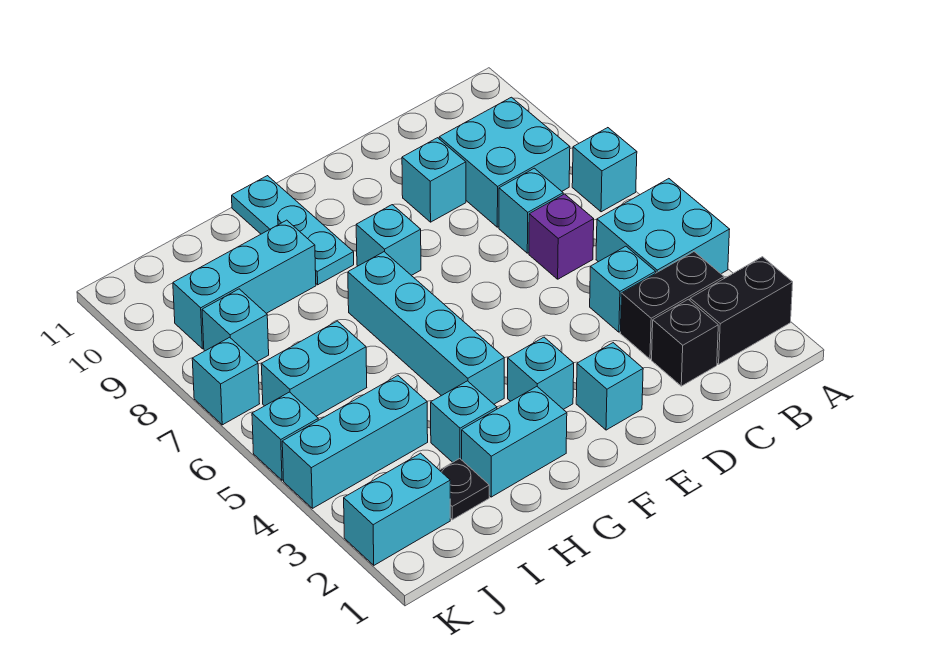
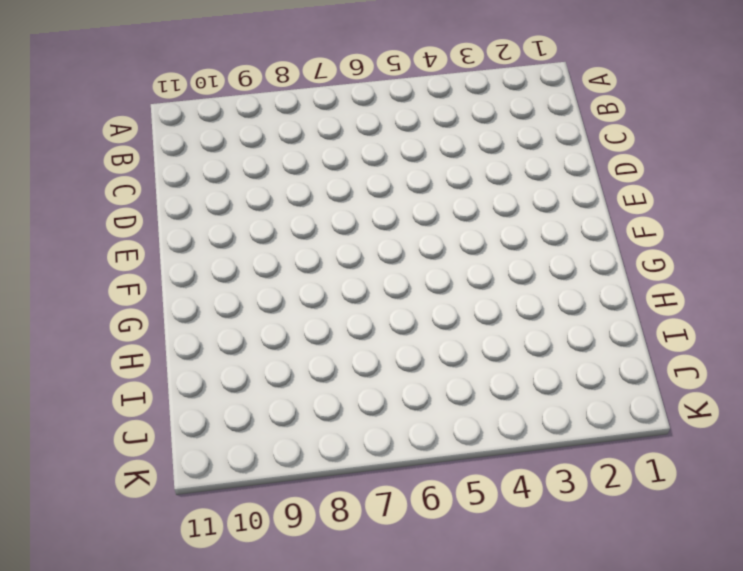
none -> black brick A2:B2 level 1
none -> cyan brick A4:B5 level 1
none -> cyan brick A7 level 1

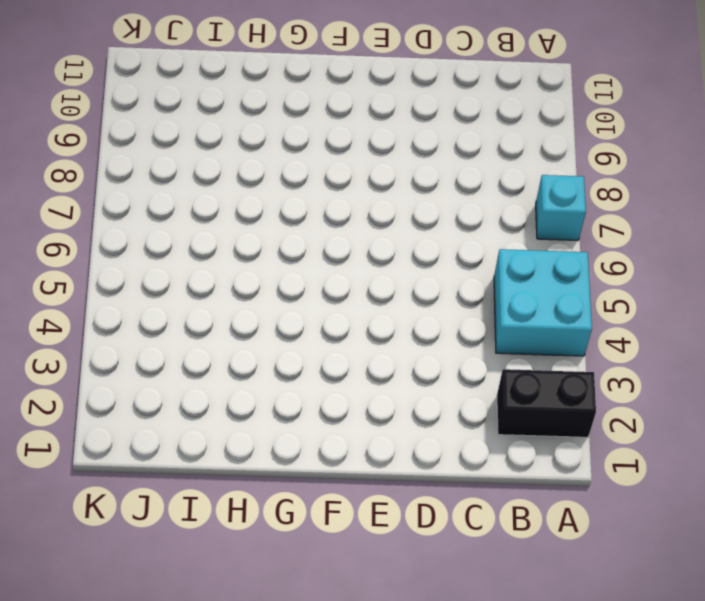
none -> black brick B3:C3 level 1
none -> cyan brick B8:C9 level 1
none -> black brick C2 level 1

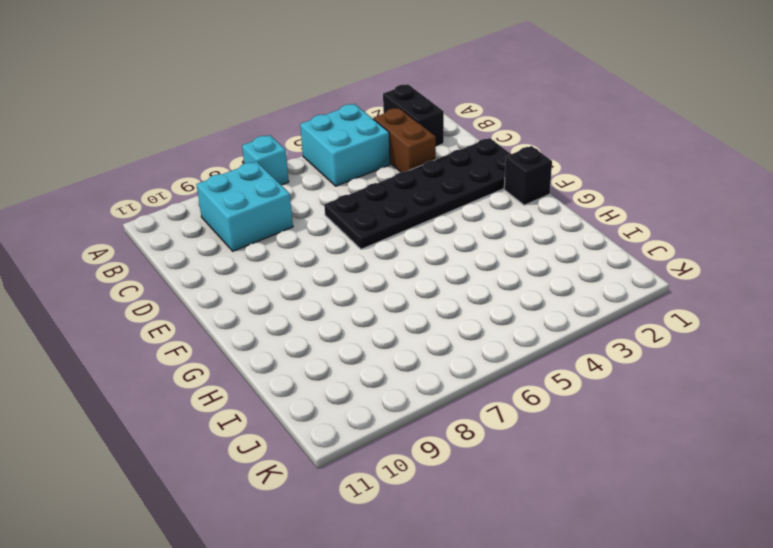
brown brick B3:C3 level 1 -> black brick B3:C3 level 1
black plate D1:E6 level 1 -> cyan brick E2 level 1
black brick F1 level 1 -> black brick C2 level 1
none -> cyan brick C4 level 1
none -> purple brick C6 level 1
none -> cyan brick C7 level 1

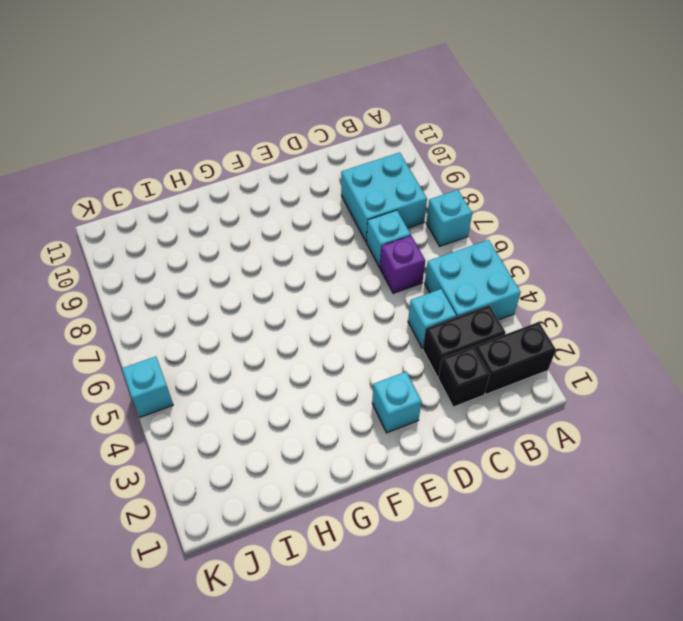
none -> cyan brick D9 level 1
none -> cyan brick F3 level 1
none -> cyan brick F8 level 1

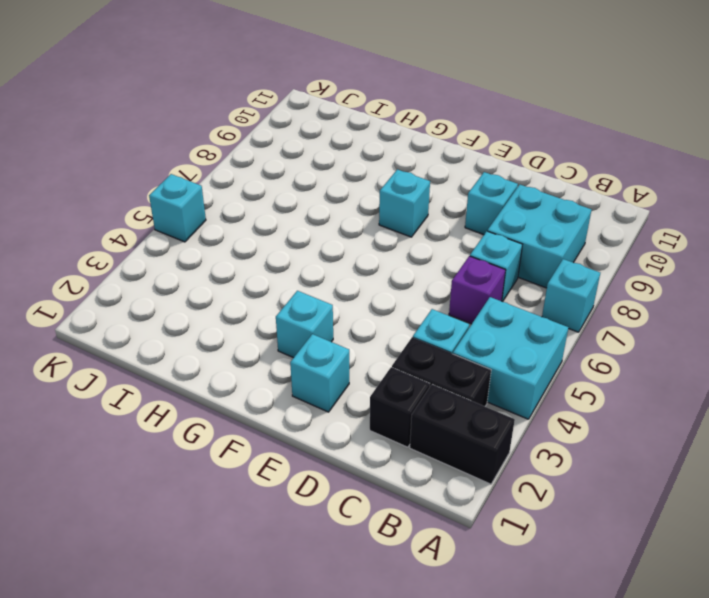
none -> cyan brick G2:H2 level 1
none -> cyan brick G4:G7 level 1
none -> cyan plate G9:G11 level 1

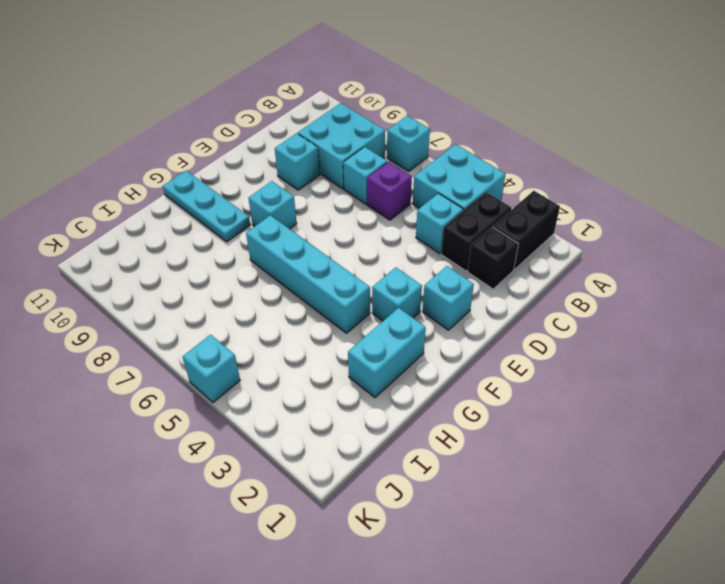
none -> cyan brick H3 level 1
none -> cyan brick H9:J9 level 1
none -> black plate I2 level 1

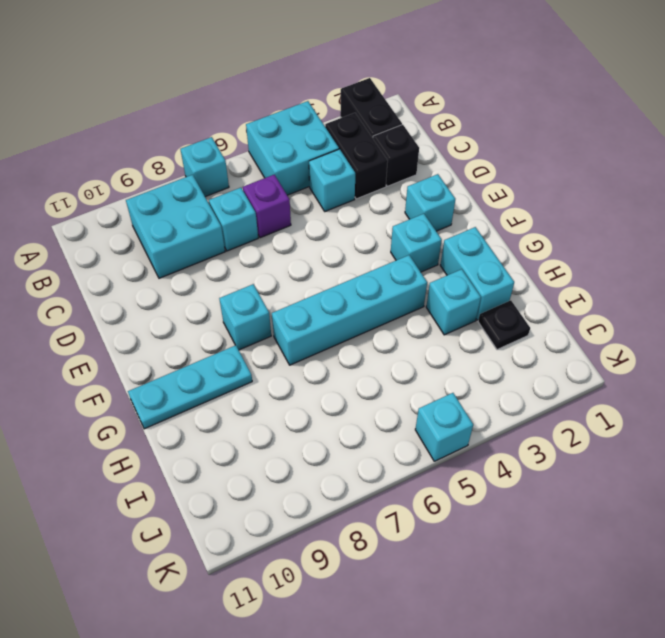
none -> cyan brick D9 level 1
none -> cyan brick H9:J9 level 1
none -> cyan brick I4:K4 level 1

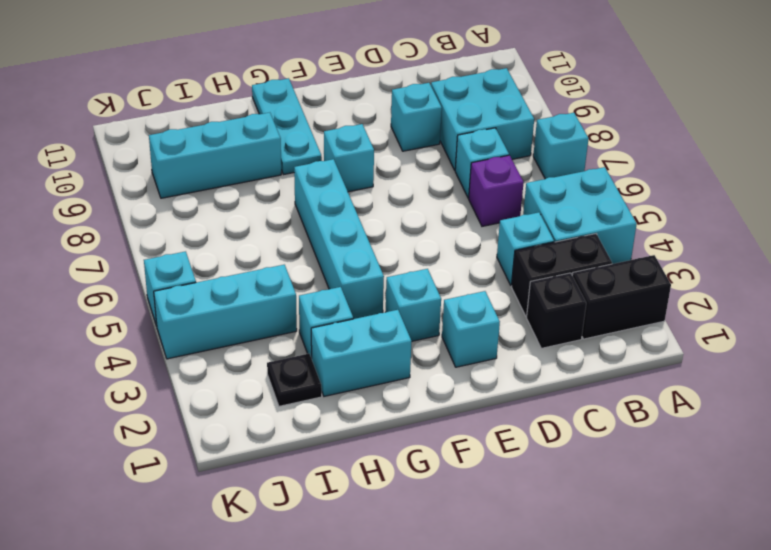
none -> cyan brick I6:J6 level 1
none -> cyan brick J2:K2 level 1
none -> cyan brick J8 level 1

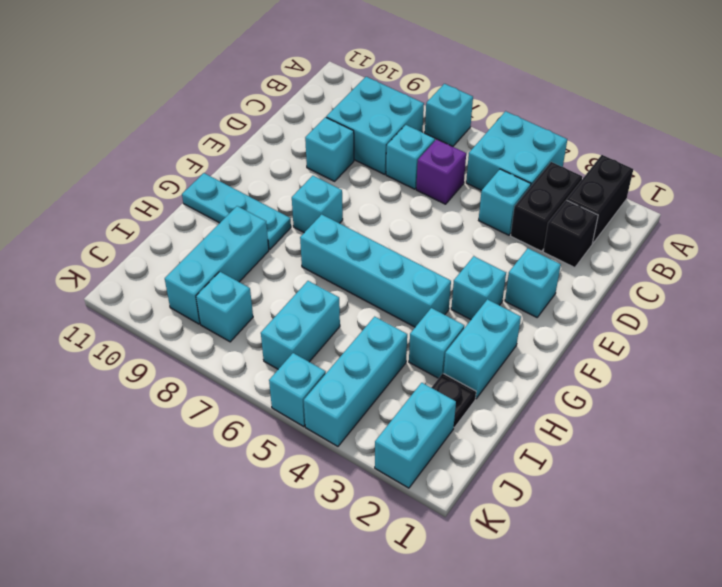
none -> cyan brick K7 level 1

